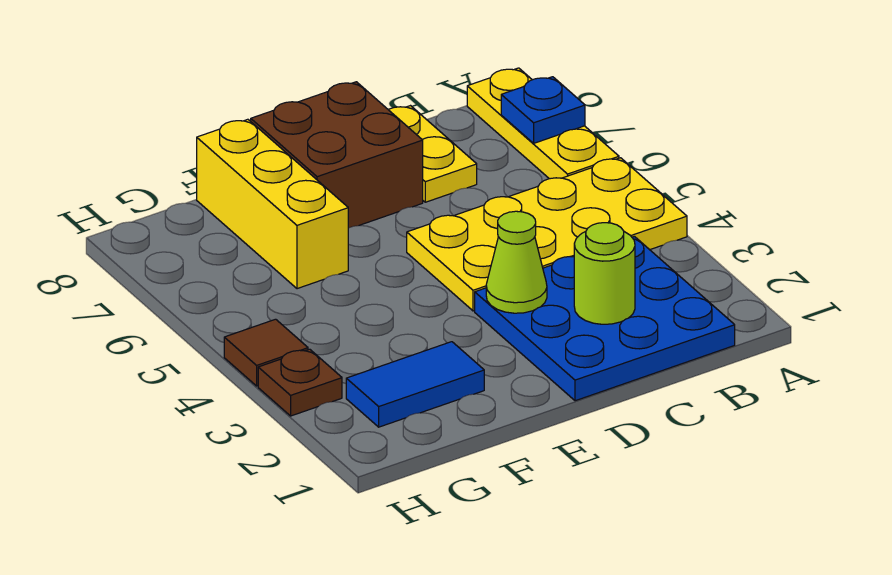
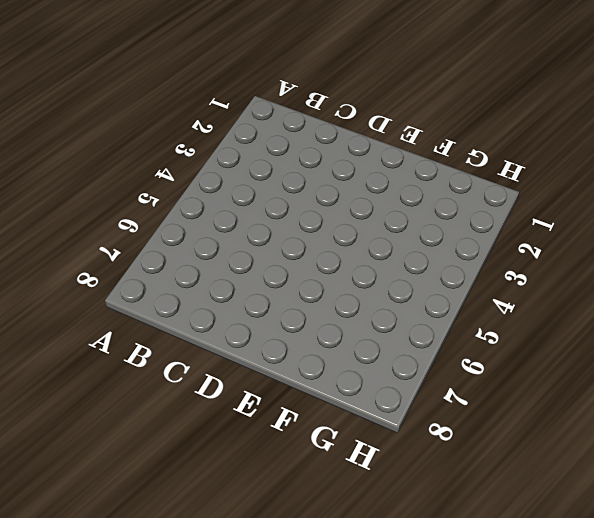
none -> yellow plate A4:D5 level 1
none -> yellow plate A6:A8 level 1
none -> blue plate B1:D3 level 1

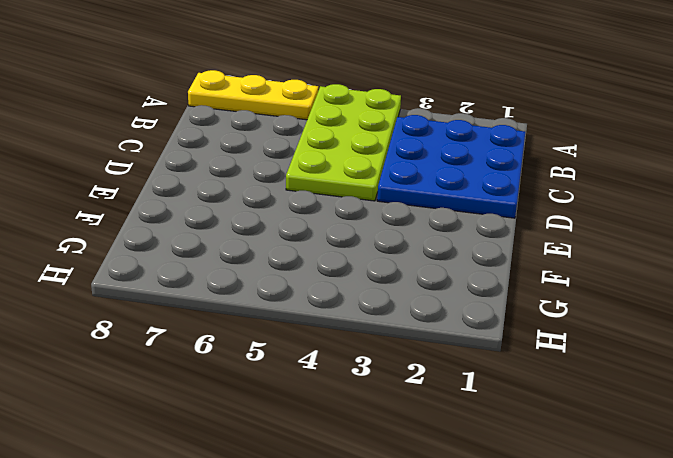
lime plate A4:D5 level 1 -> yellow plate A4:D5 level 1
none -> yellow plate C7:C8 level 1
none -> brown brick D7:E8 level 1
none -> blue tile F2:G2 level 1

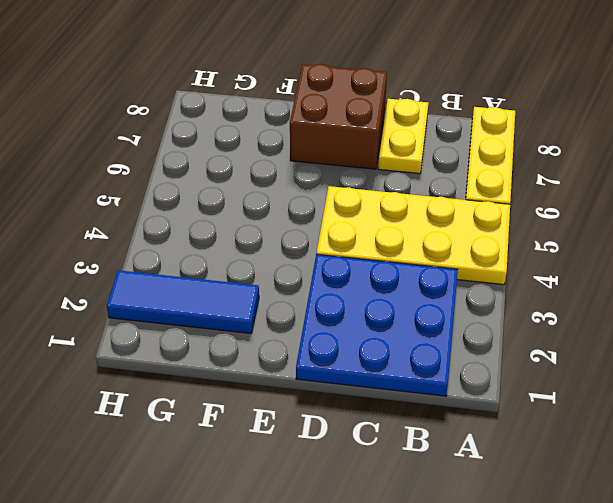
blue tile F2:H2 level 1 -> blue tile F2:G2 level 1
none -> yellow brick F6:F8 level 1
none -> brown plate H3 level 1
none -> brown tile H4 level 1

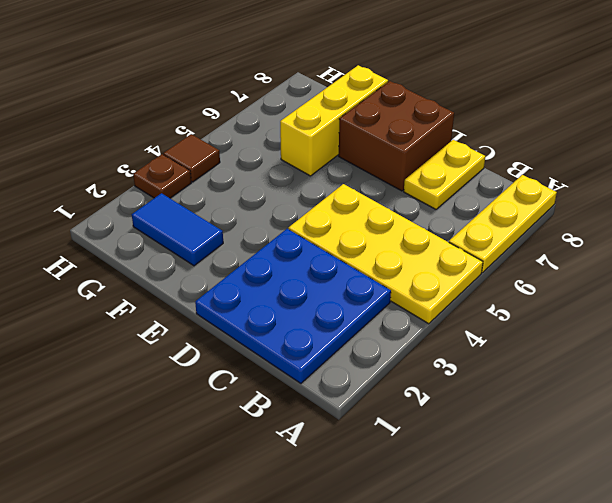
none -> blue plate A7 level 2
none -> lime round brick C2 level 2
none -> lime cone D3 level 2

